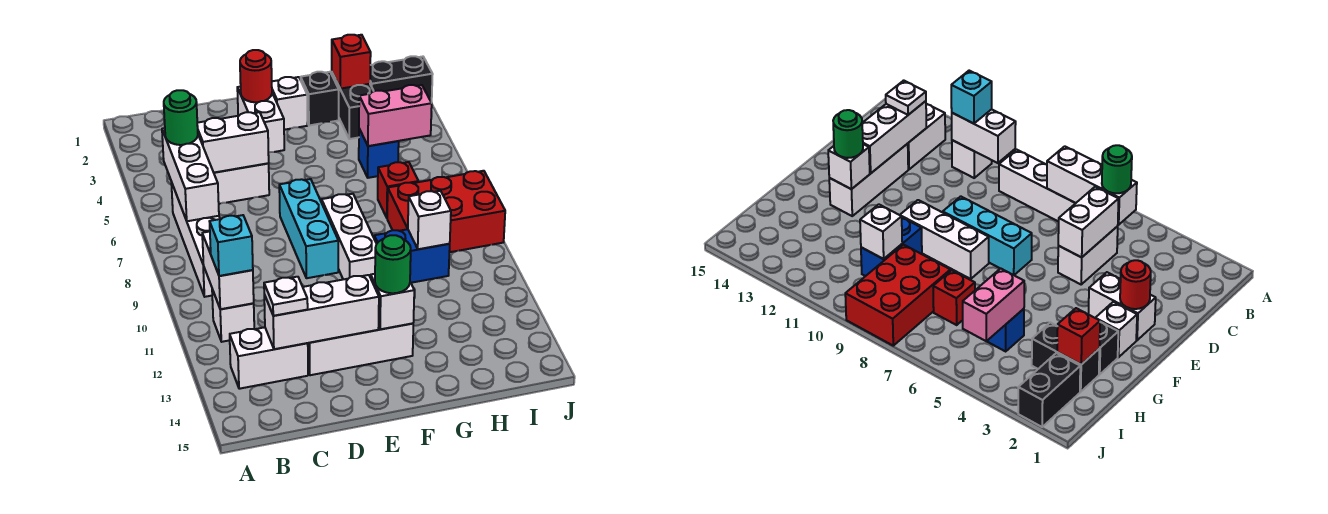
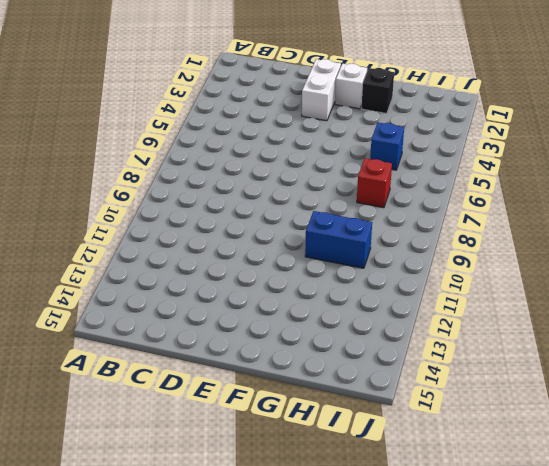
none -> white brick B6:B9 level 1
none -> white brick B11 level 1
none -> white brick B13:C13 level 1

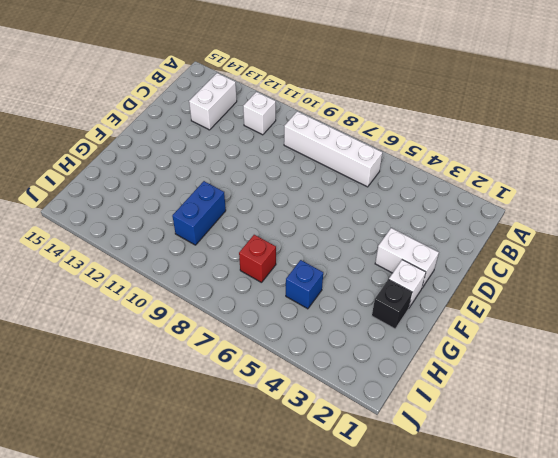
none -> white brick C5:D5 level 1
none -> white brick D13:F13 level 1
none -> cyan brick E7:E9 level 1

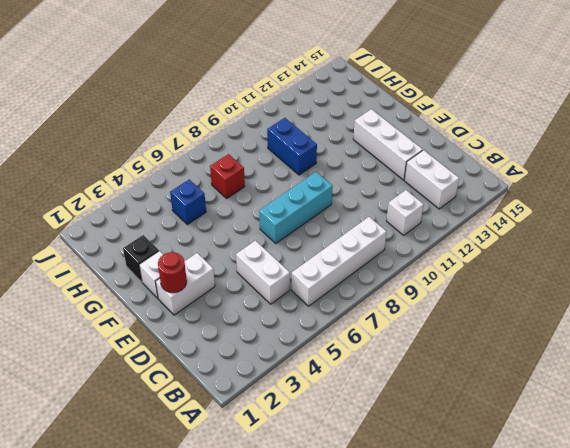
none -> white brick F8:F10 level 1
none -> black brick H2:H3 level 1
none -> red brick H8:J9 level 1

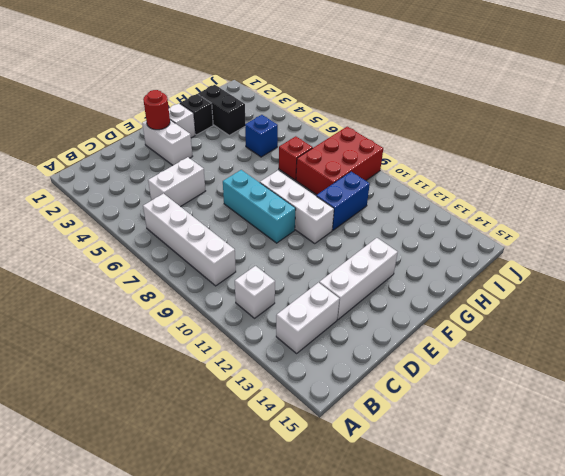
none -> black brick I2:J2 level 1
none -> white brick B5:B7 level 2
none -> white brick B10:B11 level 2

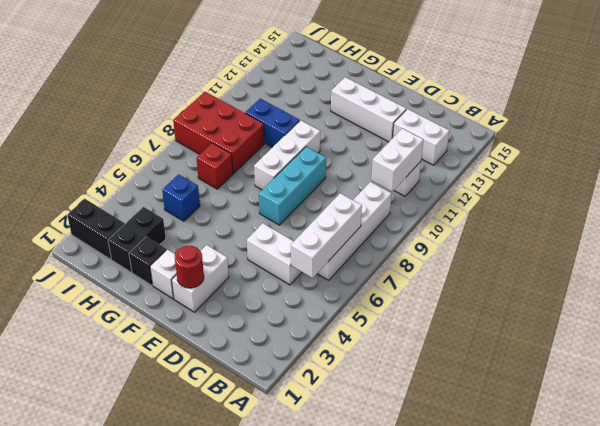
none -> white brick C5:D5 level 2
none -> white brick C13:E13 level 2
none -> white brick F13 level 2

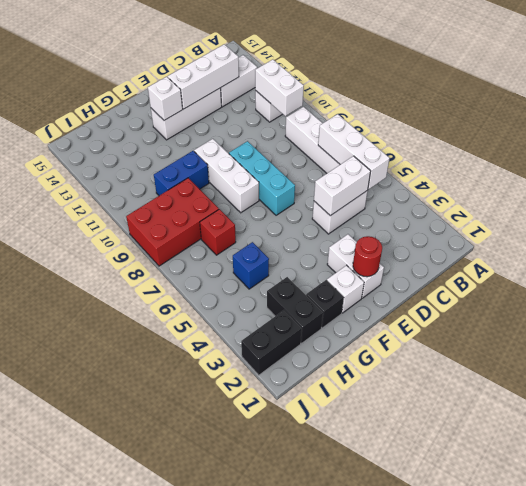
none -> red brick H2 level 2
none -> pink brick H5:I5 level 2
none -> white brick H10 level 2

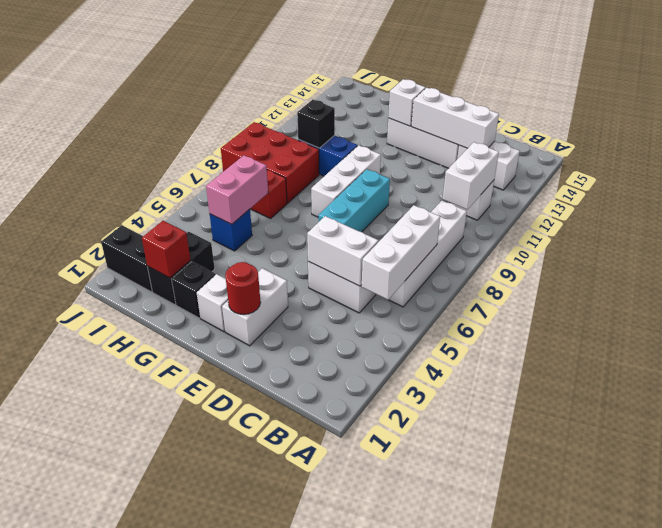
pink brick H5:H6 level 2 -> pink brick H5:I5 level 2
black brick H10 level 2 -> white brick H10 level 2
none -> green round brick B5 level 3
none -> cyan brick B11 level 3
none -> white plate C13 level 3

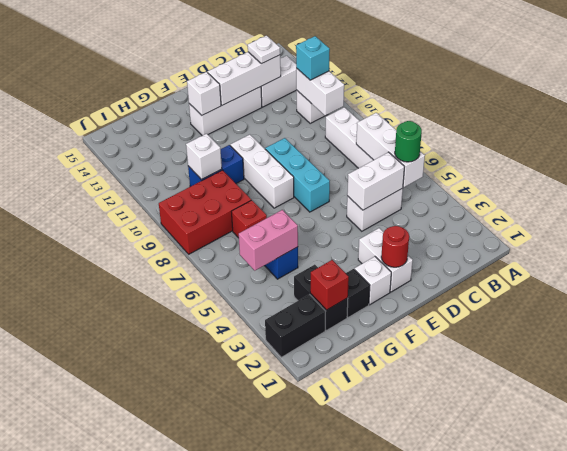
none -> green round brick F13 level 3

